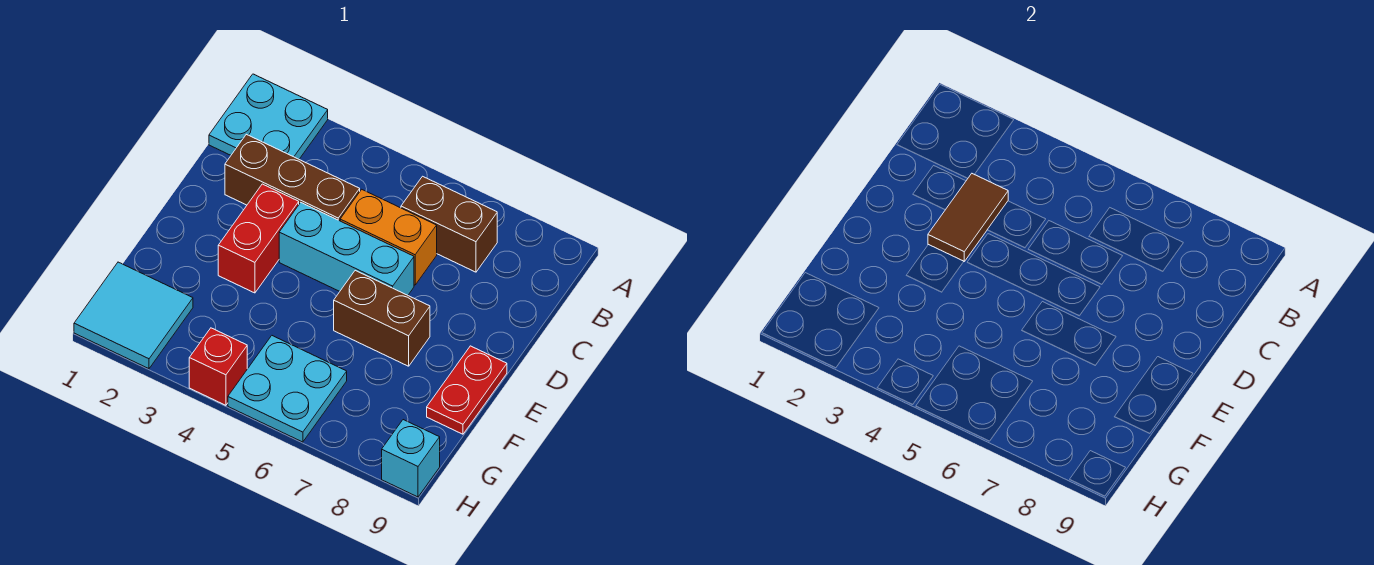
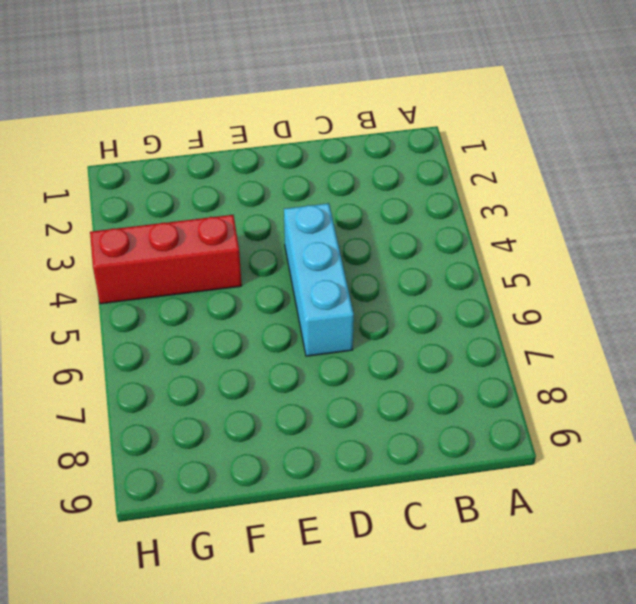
red brick F4:H4 level 1 -> red brick H4 level 1
none -> cyan plate A1:B2 level 1
none -> brown brick B6:B7 level 1
none -> brown brick C2:C4 level 1

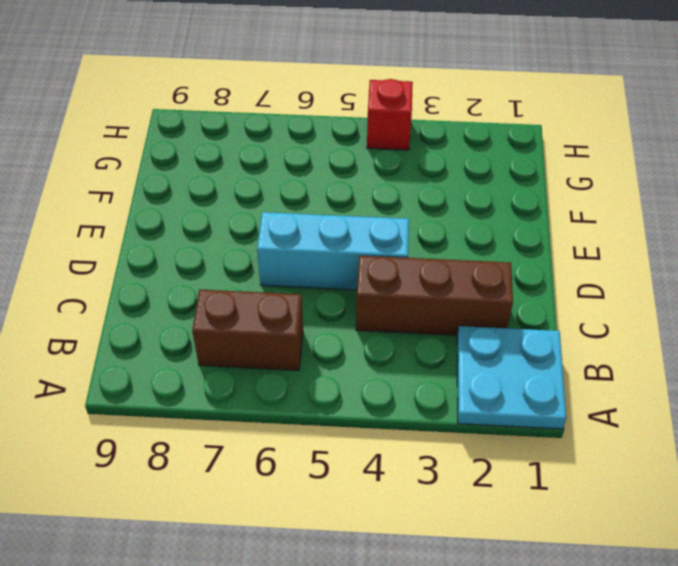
none -> orange brick C5:C6 level 1
none -> red brick D3:E3 level 1
none -> brown brick E6:E7 level 1

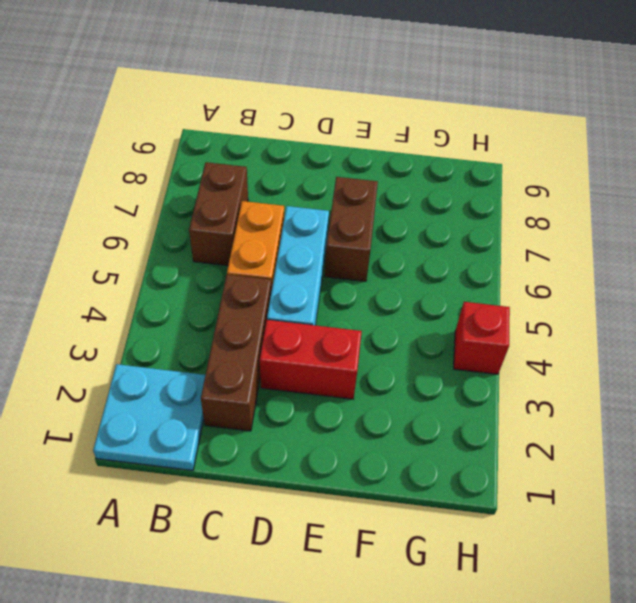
none -> red plate E9:F9 level 1
none -> cyan tile G1:H2 level 1
none -> cyan plate G5:H6 level 1

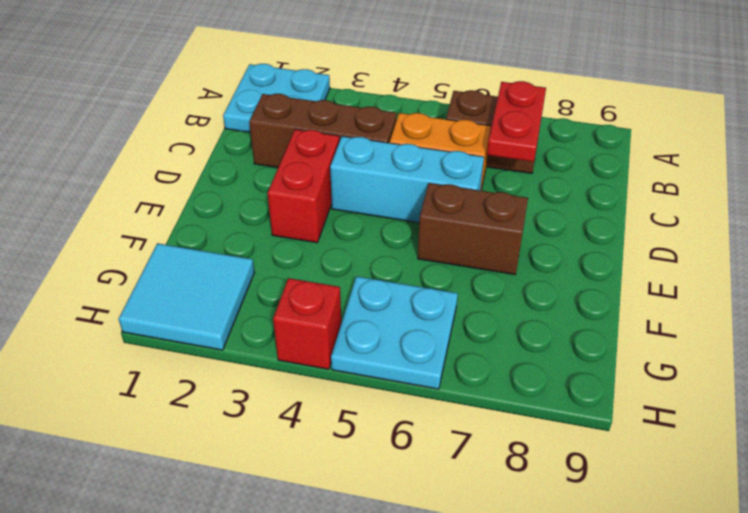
red plate B7:C7 level 2 -> red plate E9:F9 level 1
none -> cyan brick H9 level 1
none -> brown tile C3:D3 level 2

